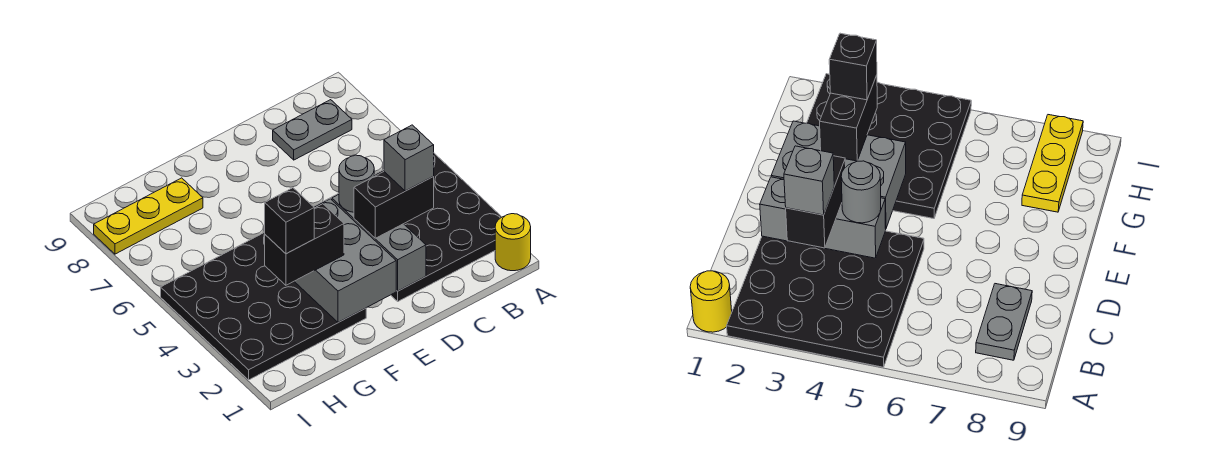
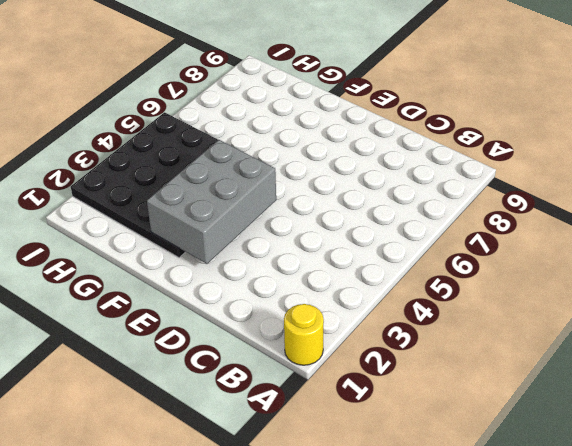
none -> black plate A2:D5 level 1
none -> grey plate B8:C8 level 1
none -> yellow plate G8:I8 level 1

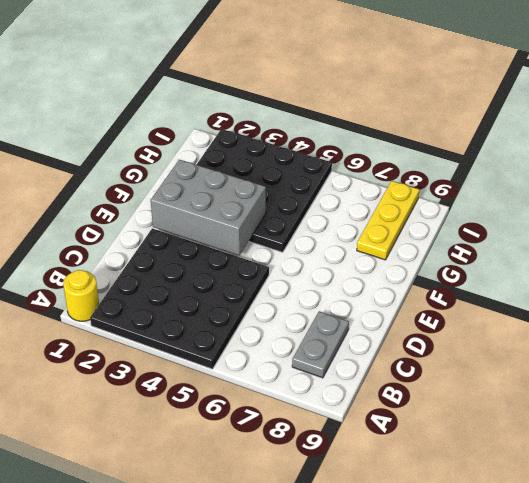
none -> grey brick D2:D4 level 2
none -> black brick C3:D3 level 3
none -> grey round brick D4 level 3

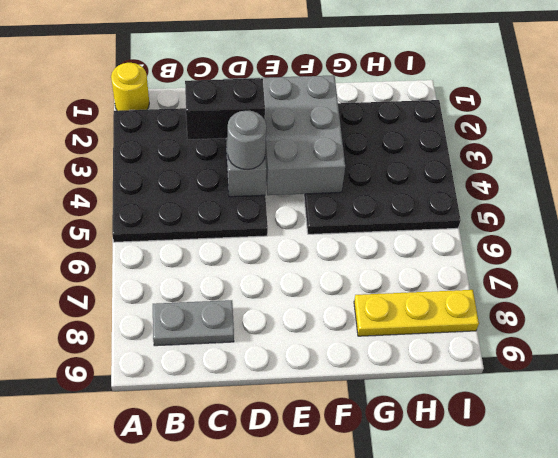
none -> black brick F3:G3 level 3
none -> grey brick C3 level 4
none -> black brick G3 level 4

